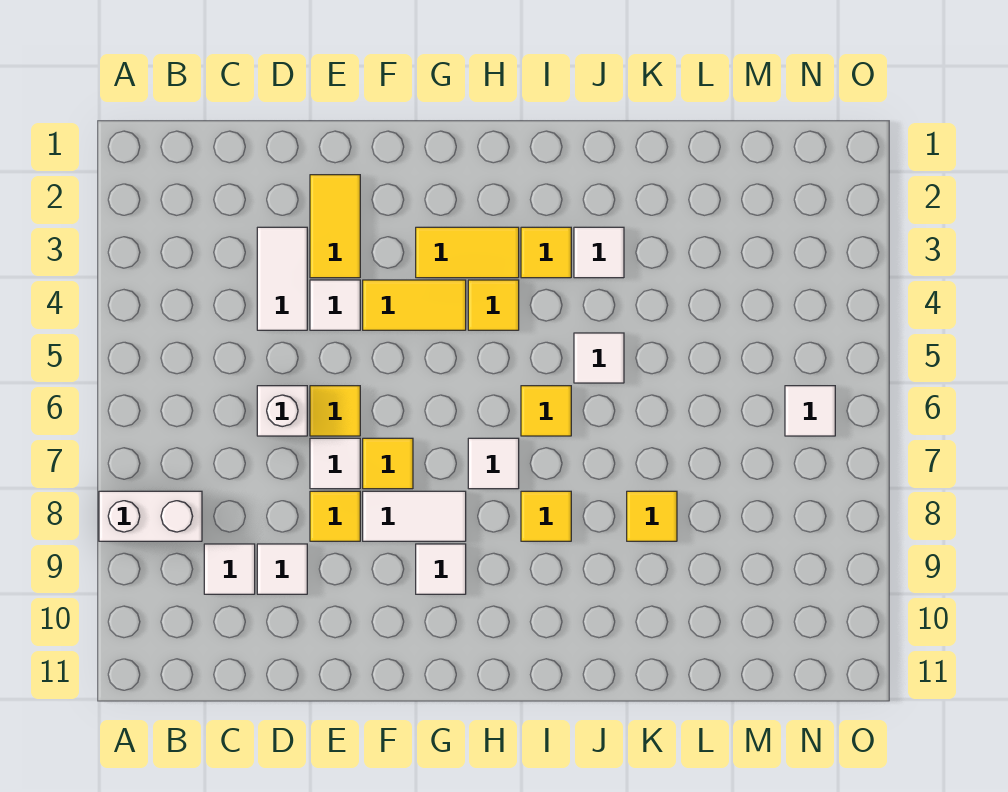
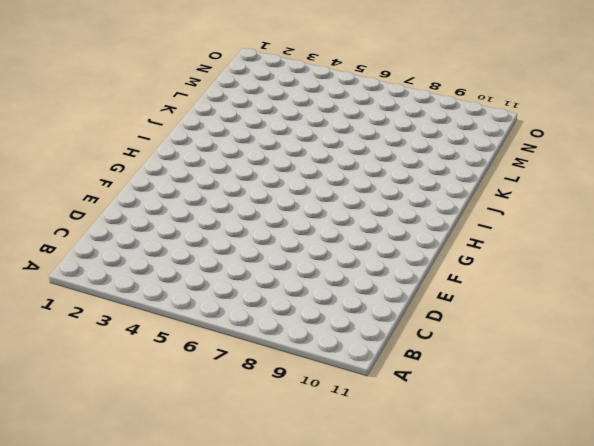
none -> white brick A8:B8 level 1
none -> white tile C9 level 1
none -> white tile D3:D4 level 1

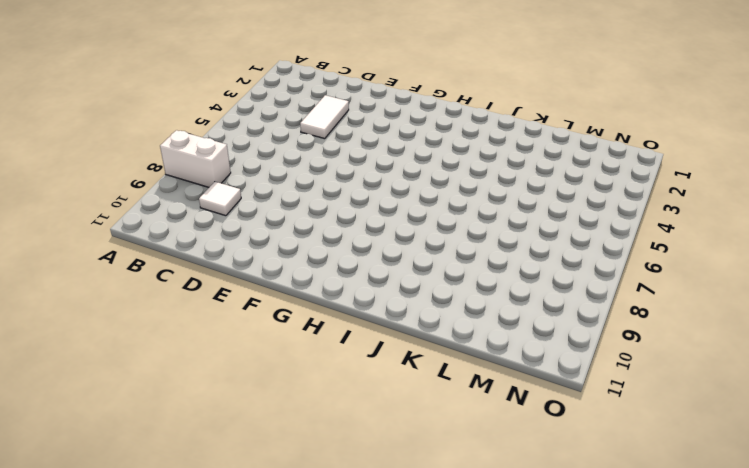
none -> white brick D6 level 1
none -> white tile D9 level 1
none -> yellow tile E2:E3 level 1

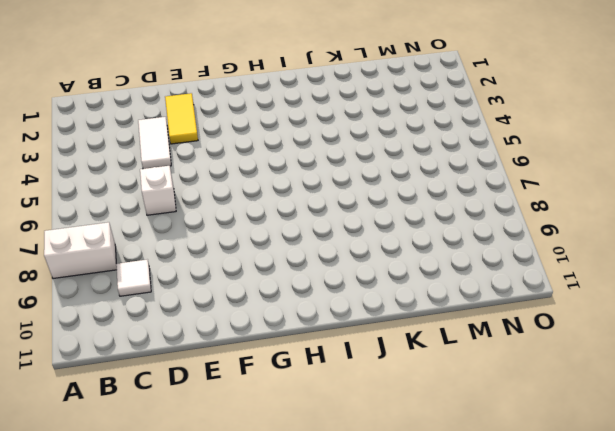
none -> white tile D9 level 1
none -> white tile E4 level 1
none -> yellow tile E6 level 1

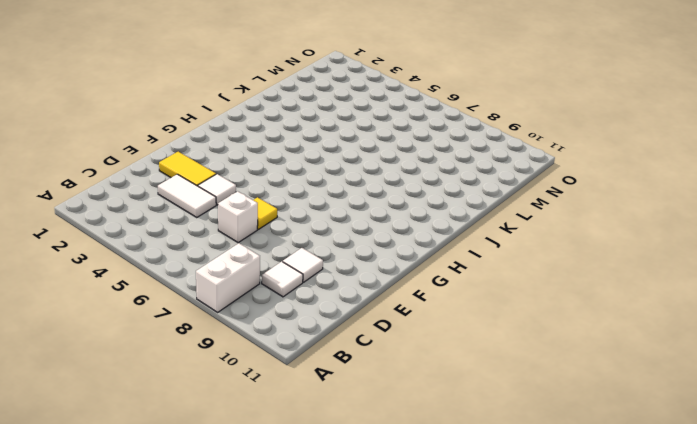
none -> white tile E7 level 1
none -> yellow tile E8 level 1
none -> yellow tile F4:G4 level 1

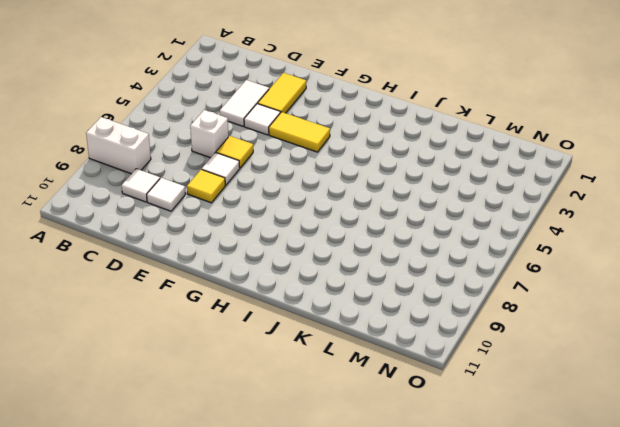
none -> yellow tile F7 level 1
none -> white tile F8:G8 level 1
none -> yellow tile G3:H3 level 1

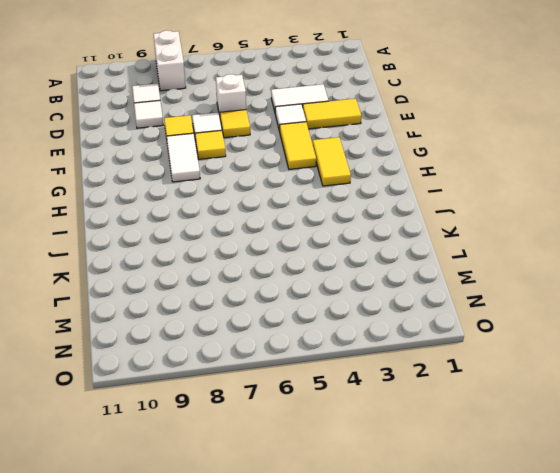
none -> white tile G9 level 1
none -> yellow tile H4 level 1
none -> white tile H7 level 1

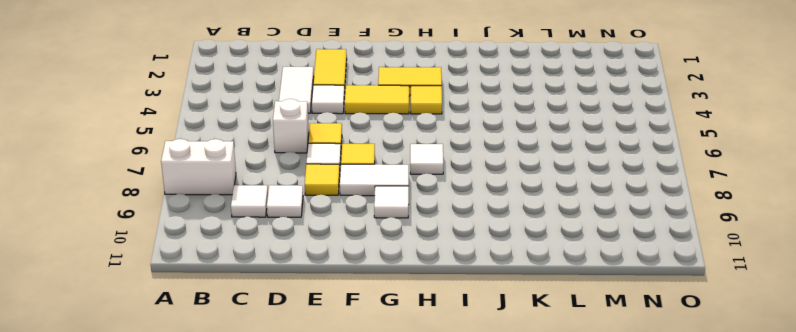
none -> yellow tile I3 level 1
none -> yellow tile I6 level 1
none -> yellow tile I8 level 1

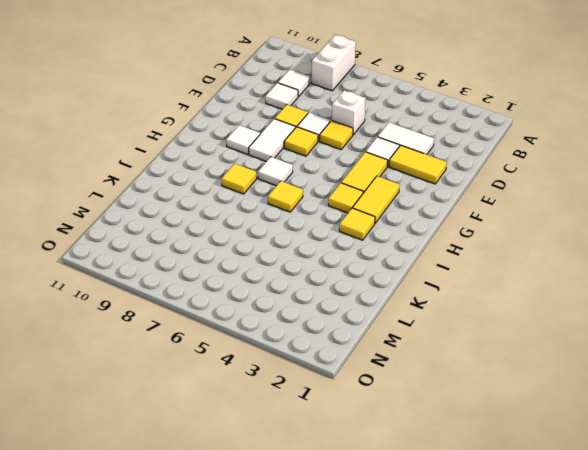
none -> white tile J3 level 1
none -> white tile J5 level 1
none -> yellow tile K8 level 1

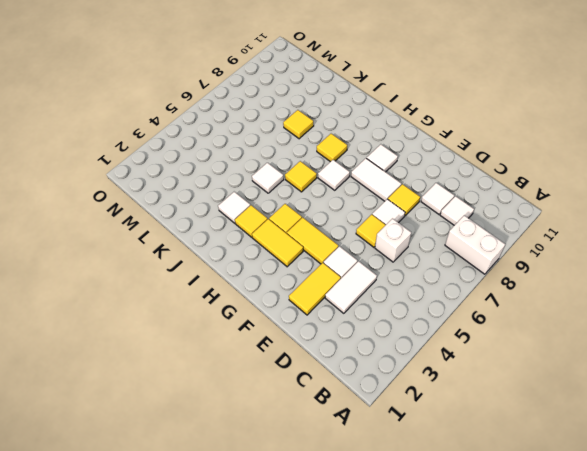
none -> yellow tile F7 level 1
none -> white tile N6 level 1

